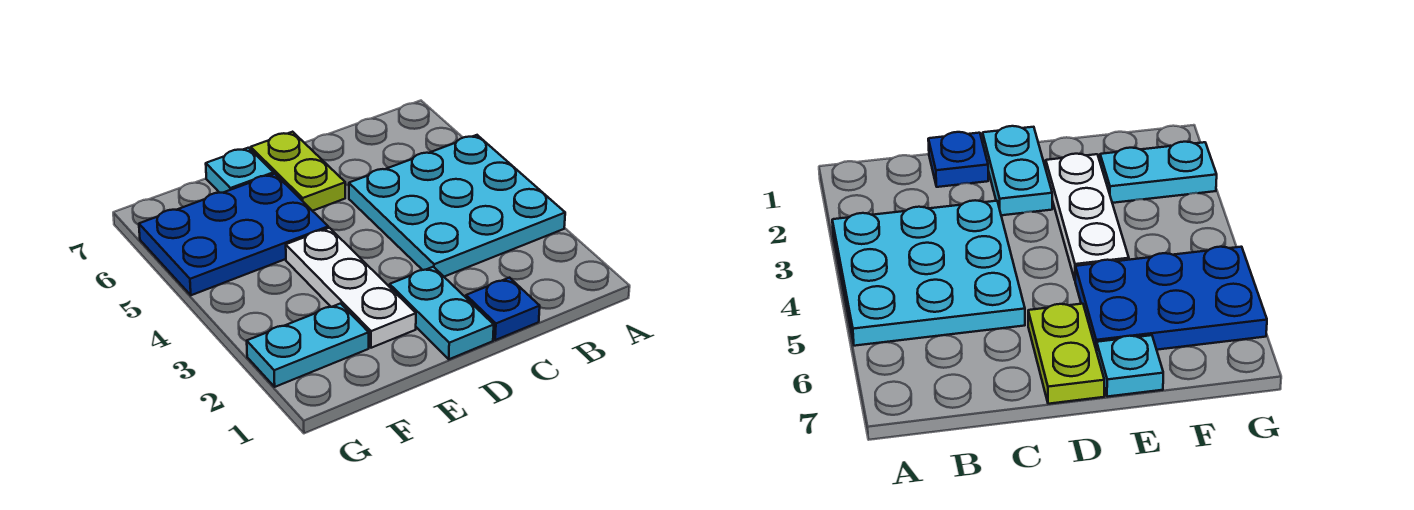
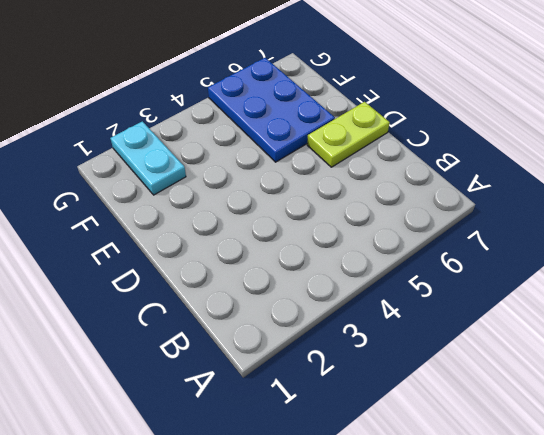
none -> cyan plate A3:C5 level 1
none -> blue plate C1 level 1

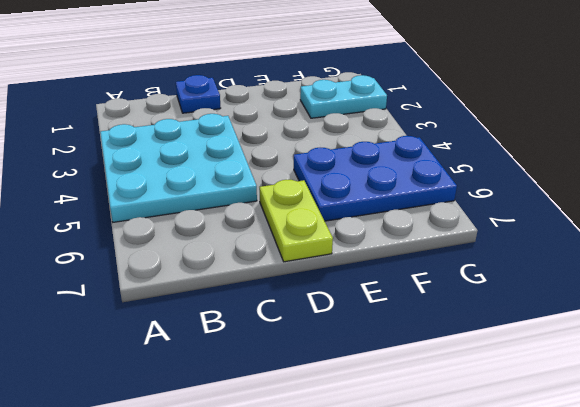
none -> cyan plate D1:D2 level 1
none -> white plate E2:E4 level 1

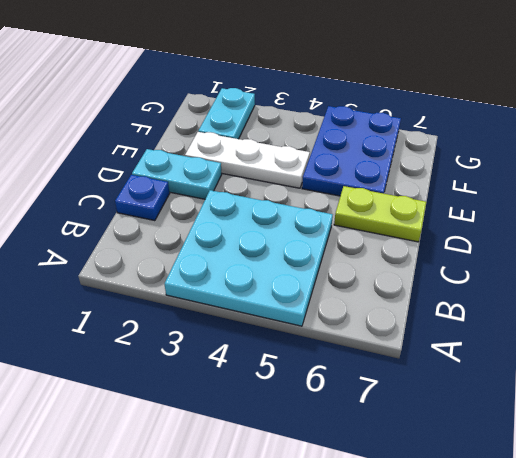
none -> cyan plate E7 level 1

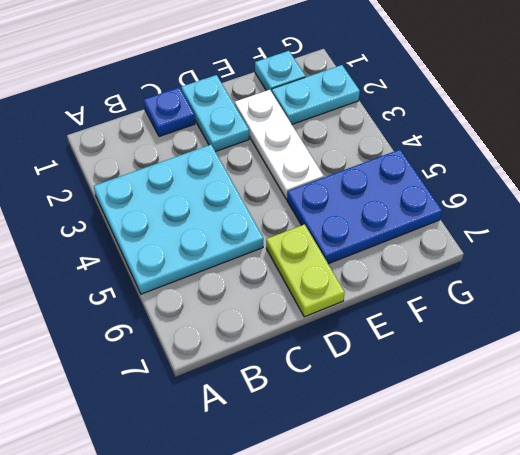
cyan plate F1 level 1 -> cyan plate E7 level 1

